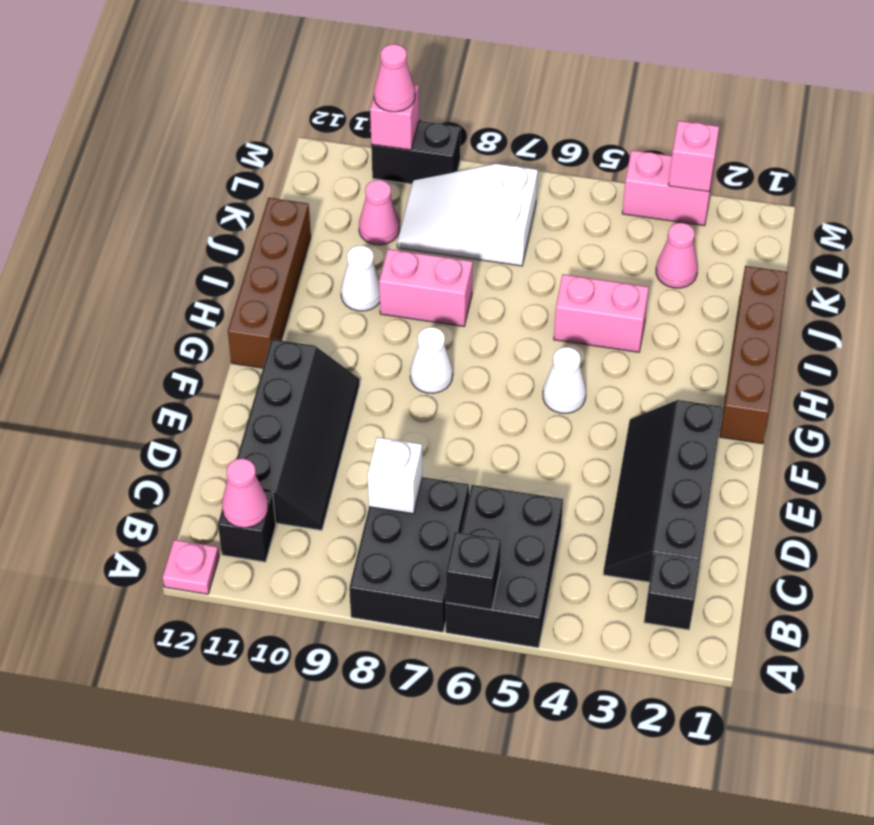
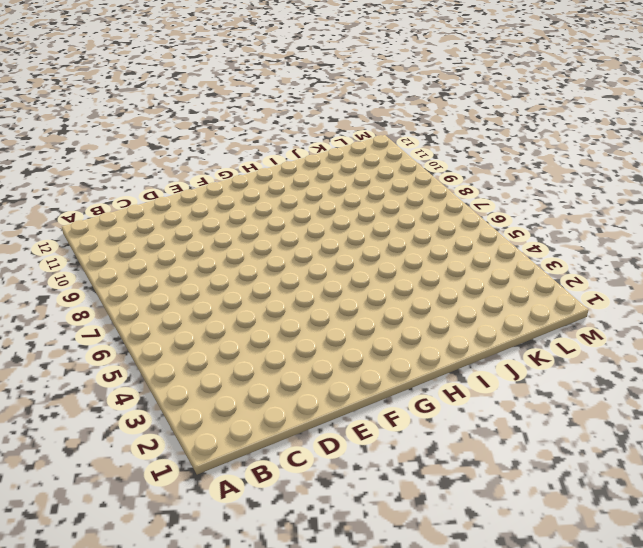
none -> black brick A5:C6 level 1
none -> black brick A7:C8 level 1
none -> pink plate A12 level 1

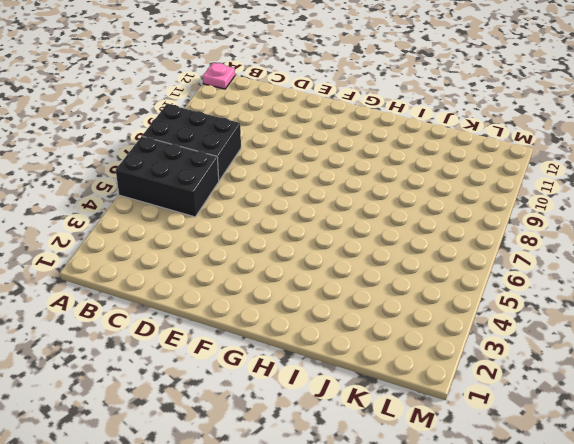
none -> black brick B2 level 1
none -> black brick B11 level 1
none -> black slope C2:F3 level 1 top 2

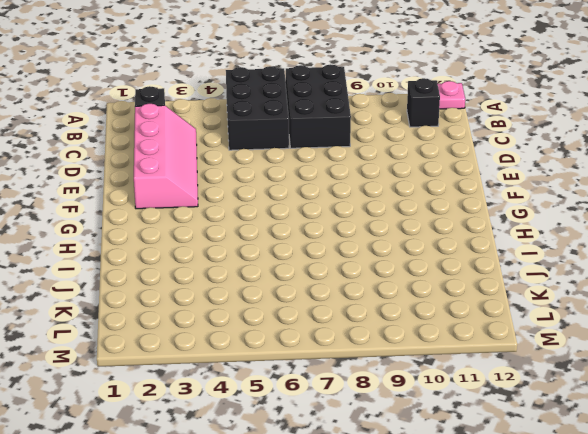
pink slope C2:F3 level 1 top 2 -> black slope C2:F3 level 1 top 2
none -> black slope C10:F11 level 1 top 11
none -> brown brick G1:J1 level 1
none -> white cone G5 level 1

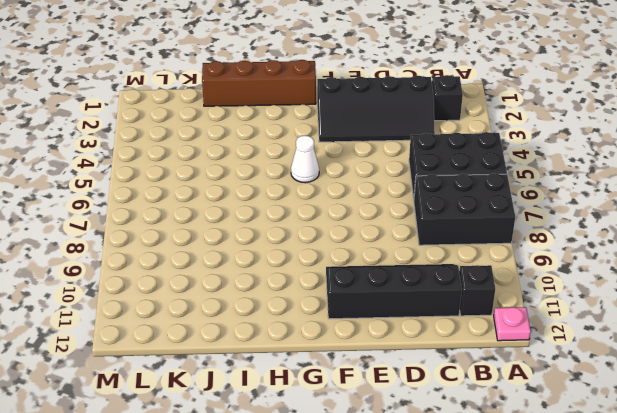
none -> white cone G8 level 1
none -> brown brick G12:J12 level 1
none -> pink brick I4:I5 level 1

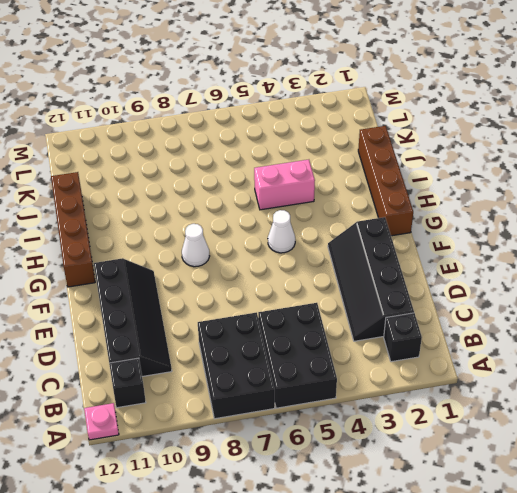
none -> pink brick I8:I9 level 1
none -> white cone I10 level 1
none -> pink cone K3 level 1

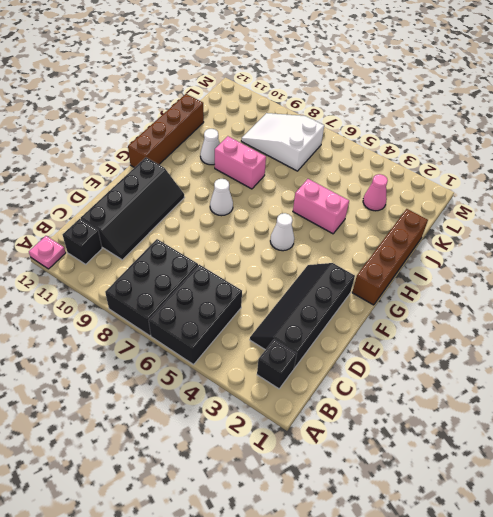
none -> pink cone K10 level 1
none -> pink brick M3:M4 level 1
none -> black brick M9:M10 level 1

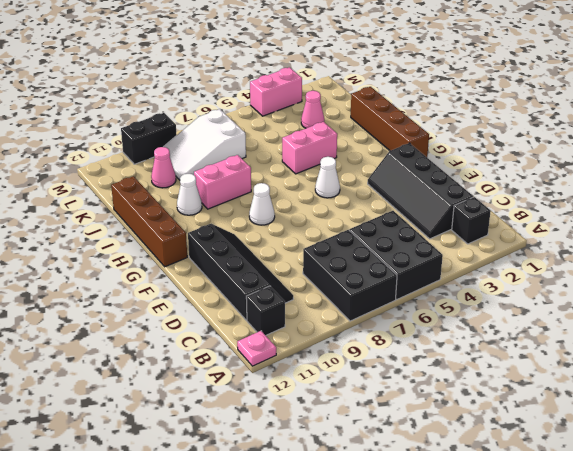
none -> black brick A6 level 2
none -> pink cone B11 level 2
none -> white brick C8 level 2

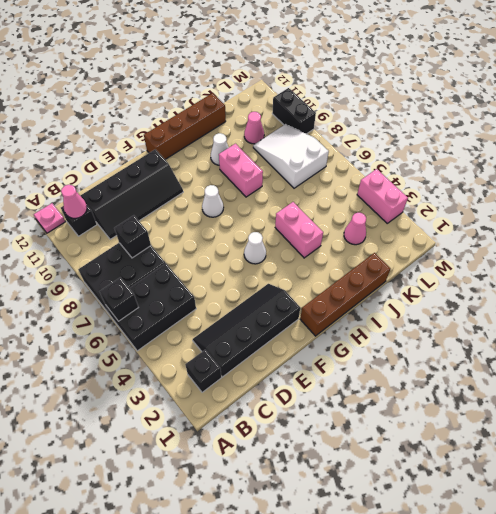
black brick C8 level 2 -> white brick C8 level 2
none -> pink brick M3 level 2
none -> pink brick M10 level 2
none -> pink cone M10 level 3

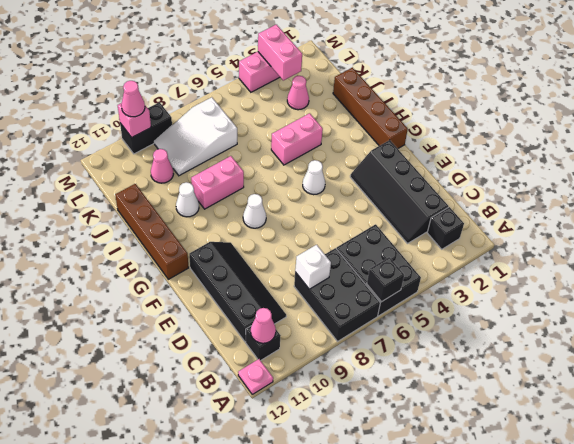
pink brick L3:M3 level 2 -> pink brick M3 level 2

